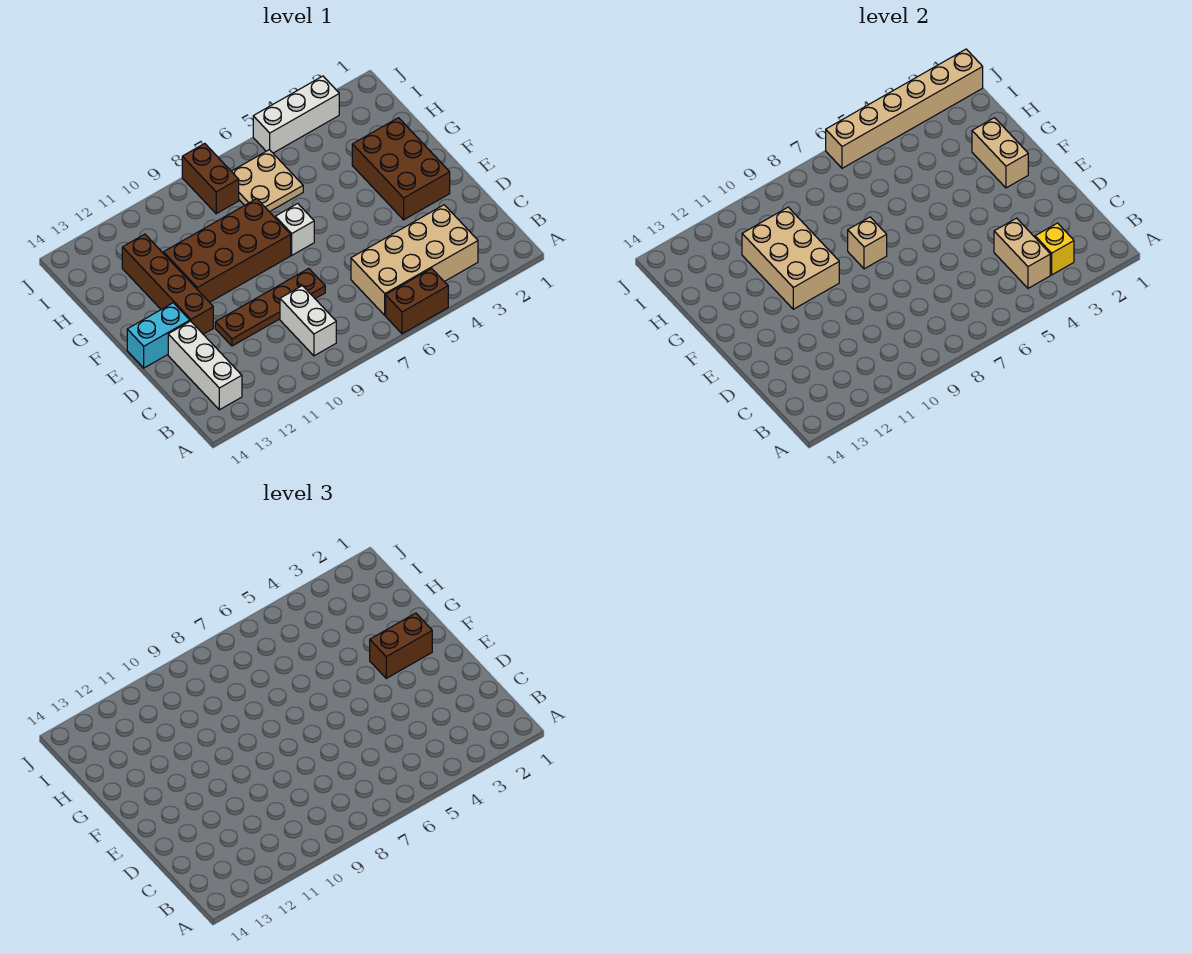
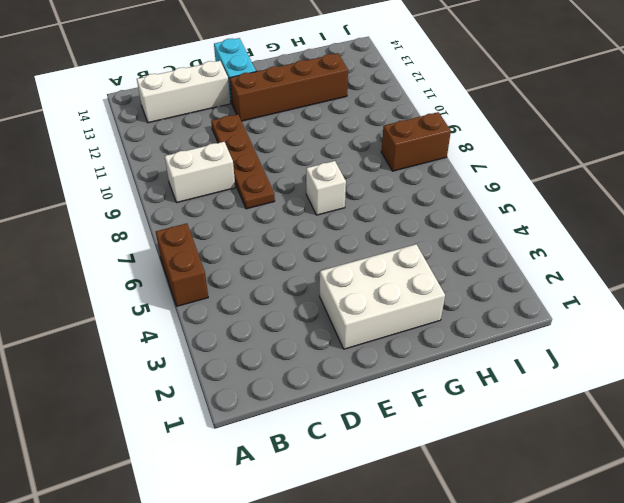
white brick E2:G3 level 1 -> brown brick E2:G3 level 1
none -> tan brick B3:C6 level 1
none -> brown brick F8:G11 level 1
none -> tan plate H6:I7 level 1

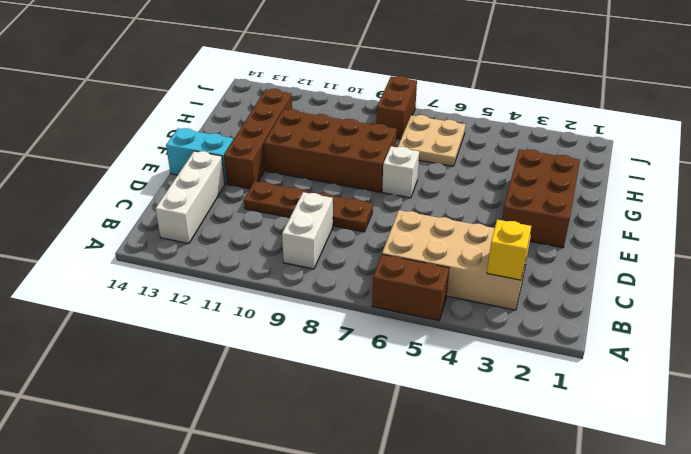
none -> white brick J3:J5 level 1
none -> tan brick B4:C4 level 2
none -> tan brick F2:G2 level 2

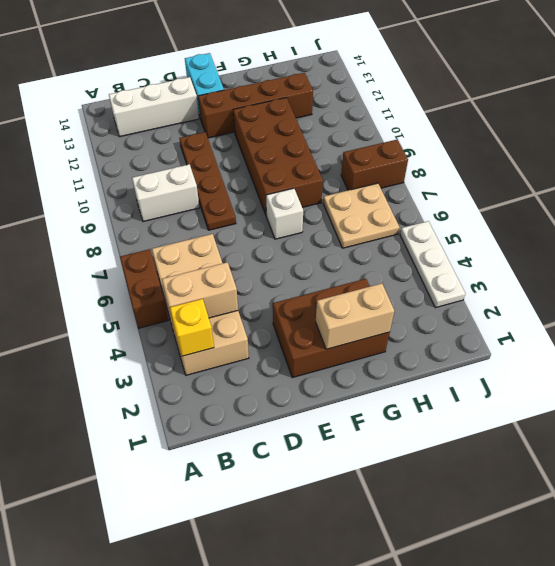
white plate J3:J5 level 1 -> white brick J3:J5 level 1
none -> tan brick F8 level 2
none -> tan brick F10:H11 level 2
none -> tan brick J1:J6 level 2

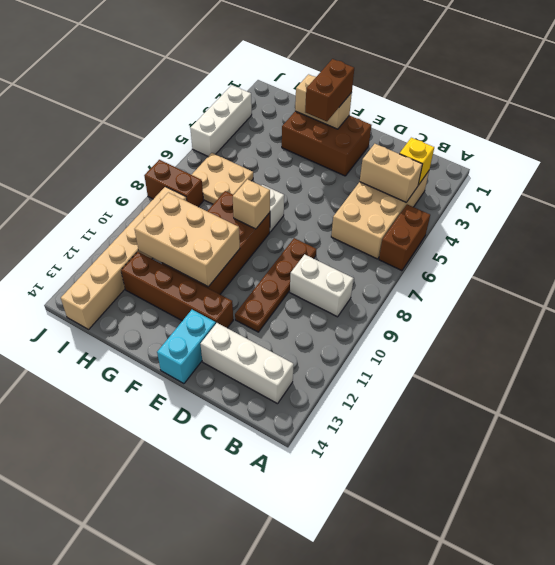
tan brick I9:I14 level 1 -> tan brick J1:J6 level 2

